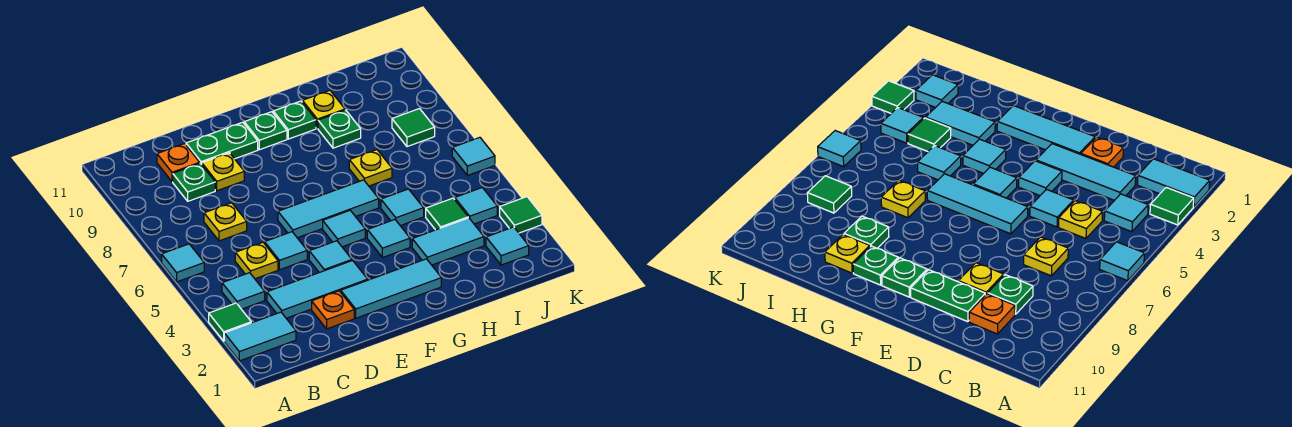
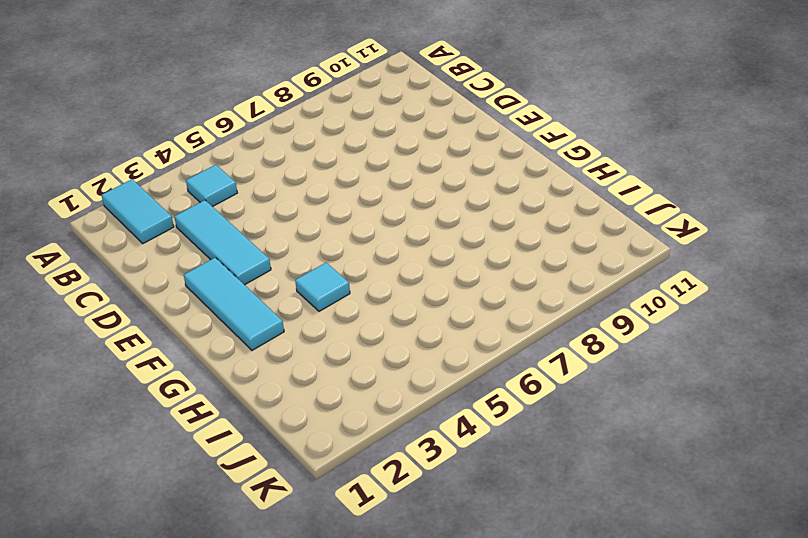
none -> green tile A3 level 1
none -> cyan tile A6 level 1
none -> yellow plate C5 level 1
none -> yellow plate C7 level 1

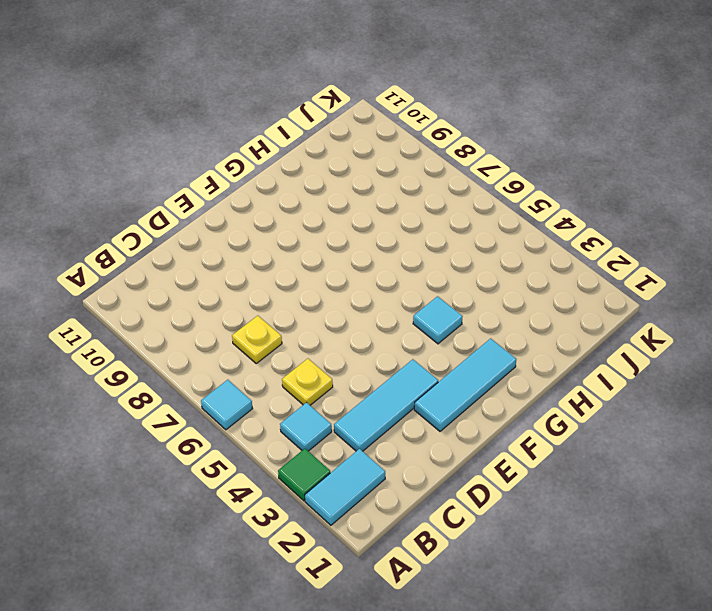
none -> green plate C9 level 1
none -> orange plate C10 level 1
none -> orange plate D2 level 1
none -> cyan tile D5 level 1

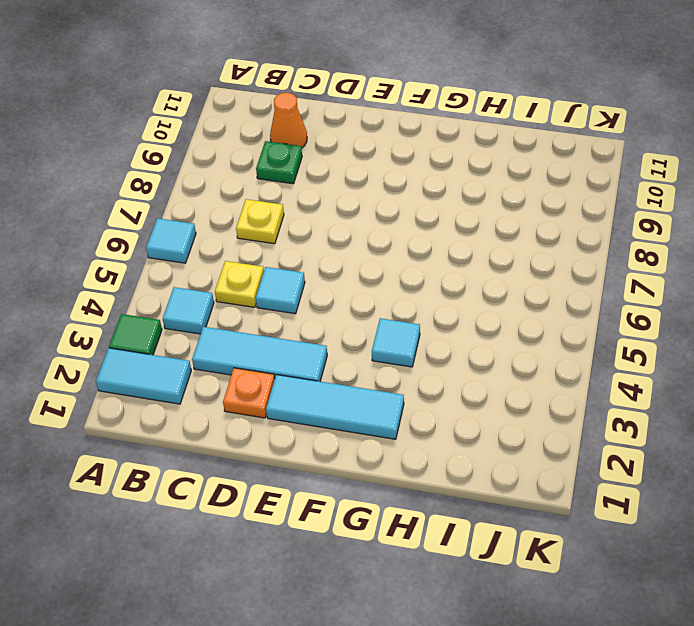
orange cone C10 level 1 -> orange plate C10 level 1
none -> yellow plate D9 level 1
none -> green plate D10:E10 level 1
none -> cyan tile E4 level 1
none -> cyan tile E6:G6 level 1

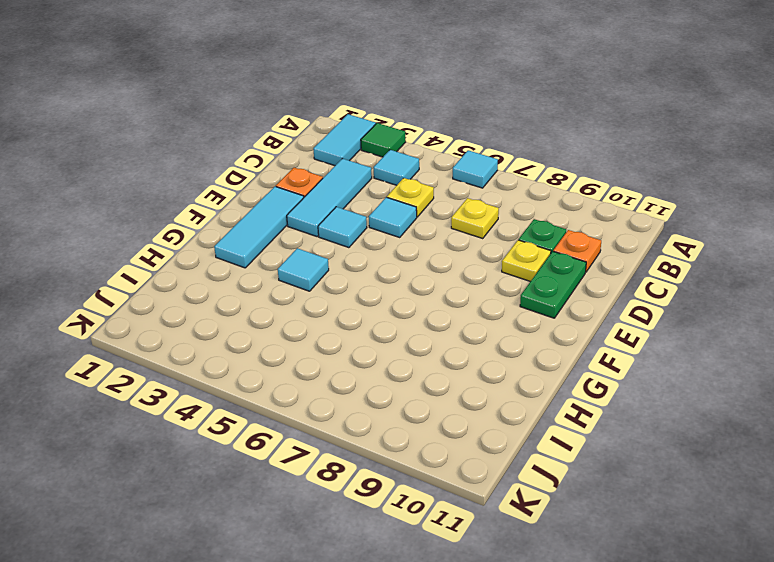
none -> cyan tile E6:G6 level 1
none -> cyan tile F5 level 1
none -> green plate F10 level 1
none -> green plate G10 level 1

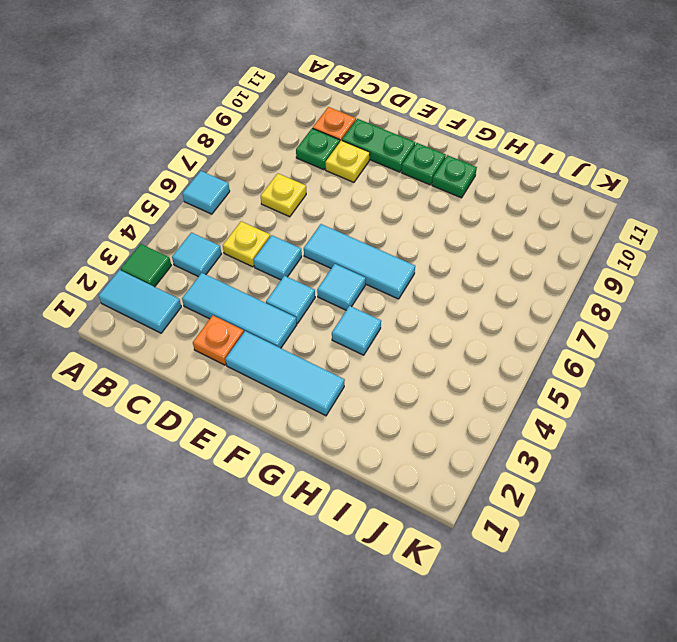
none -> cyan tile H3:I3 level 1
none -> cyan tile H5 level 1
none -> yellow plate H7 level 1
none -> green plate H9 level 1

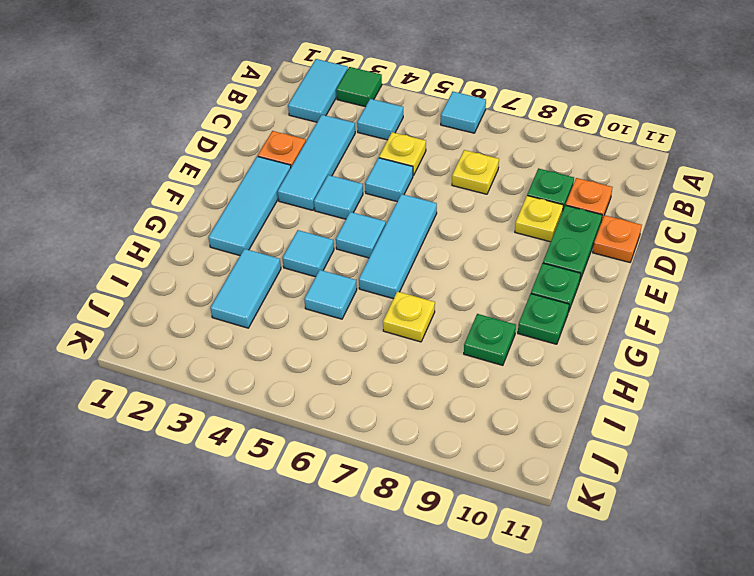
orange plate D11 level 1 -> none
none -> yellow plate H10 level 1
none -> green tile I4 level 1
none -> cyan tile J2 level 1
none -> cyan tile J4 level 1

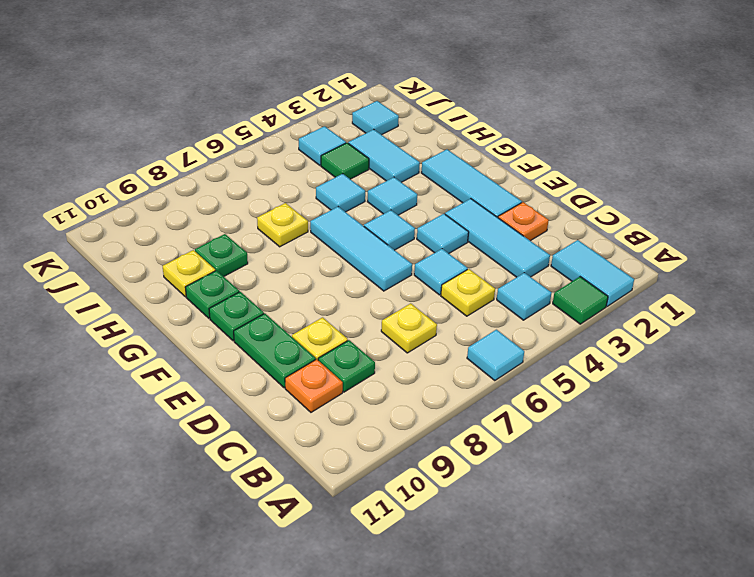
none -> green tile J8 level 1
none -> green tile K3 level 1
none -> cyan tile K6 level 1

